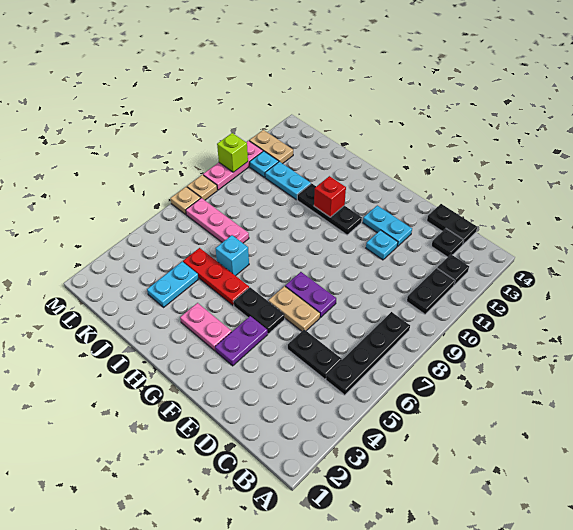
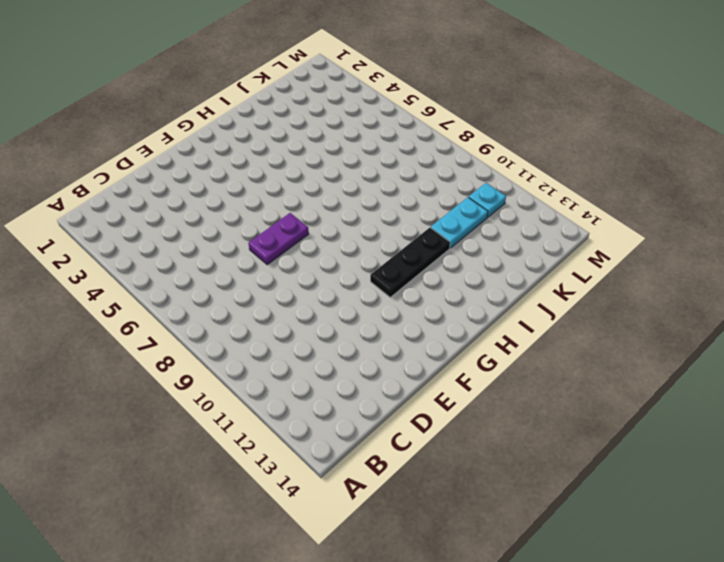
none -> black plate B5:B8 level 1
none -> black plate B10:B11 level 1
none -> black plate B12 level 1

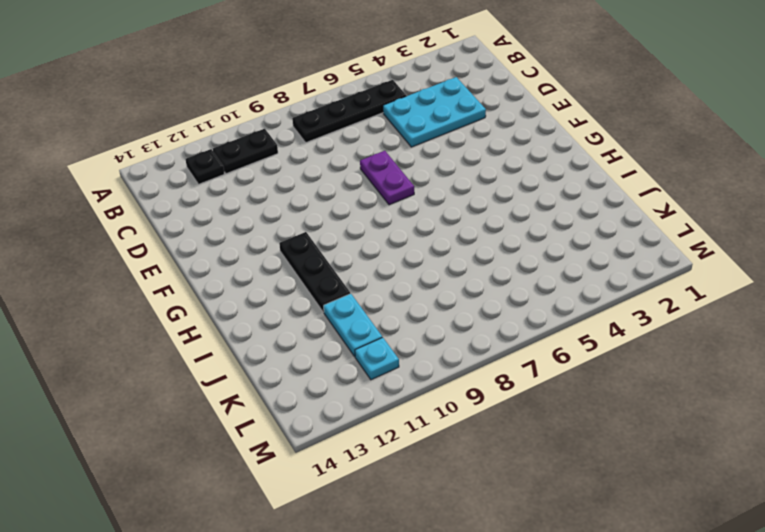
cyan plate C3:D5 level 1 -> black plate C5:D5 level 1
none -> black plate C13 level 1
none -> black plate C14:D14 level 1
none -> tan plate E6:F6 level 1

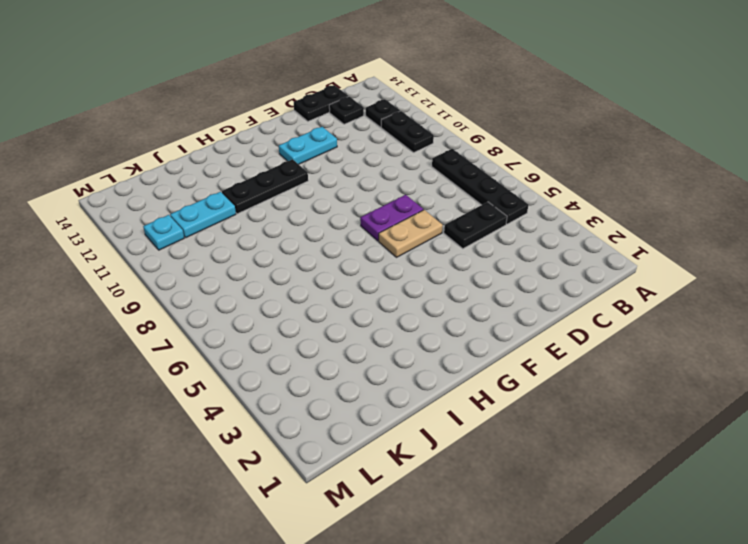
none -> cyan plate E11 level 1
none -> purple plate F3:F4 level 1
none -> black plate F5:G5 level 1

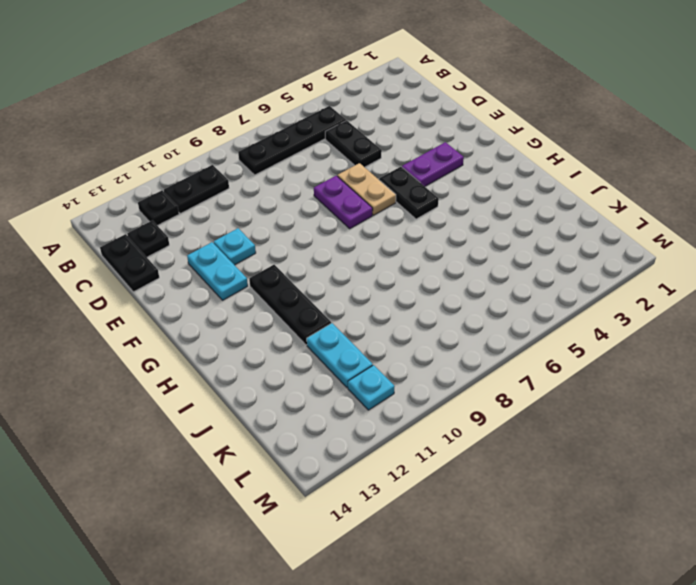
none -> pink plate G3:H3 level 1
none -> red plate H5:J5 level 1
none -> cyan brick I6 level 1

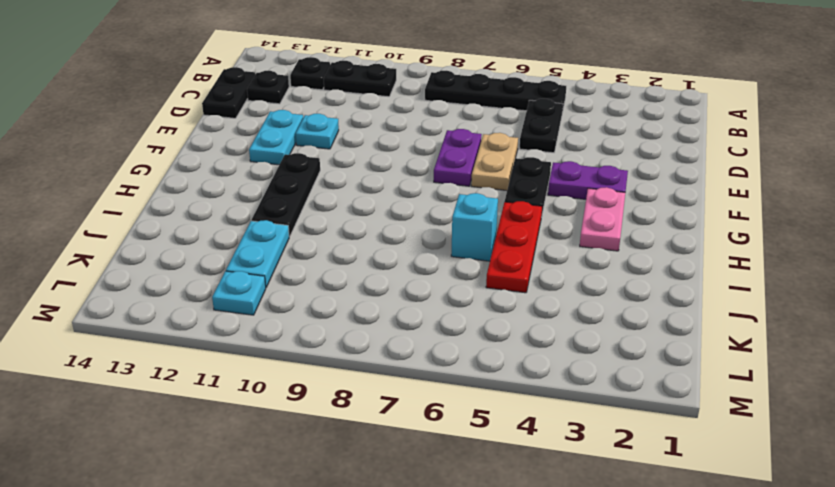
none -> cyan plate J3:J4 level 1
none -> pink plate J7:L7 level 1
none -> tan plate L12:M12 level 1

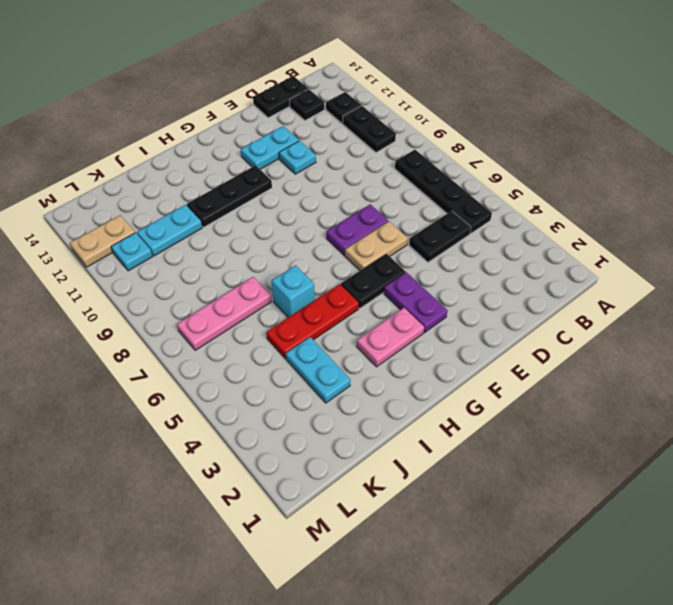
none -> tan plate M7 level 1
none -> tan plate M8 level 1
none -> pink plate M9:M11 level 1

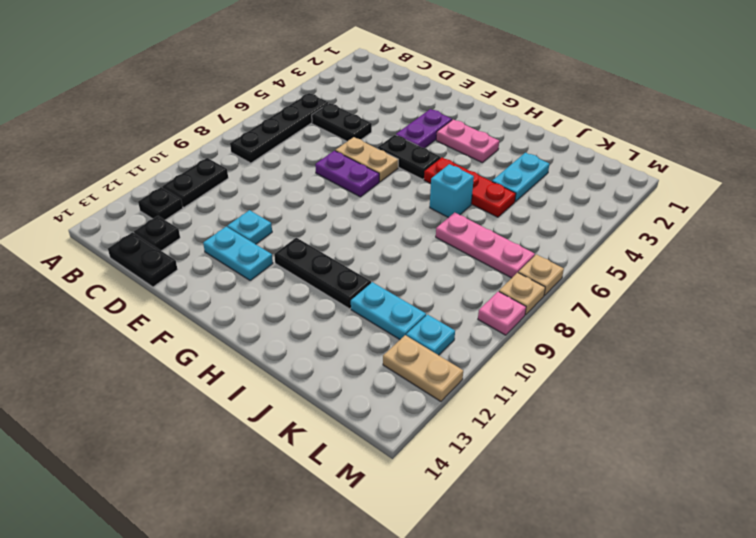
pink plate M9 level 1 -> pink plate M9:M11 level 1
none -> red brick H11 level 2
none -> lime brick M10 level 2

